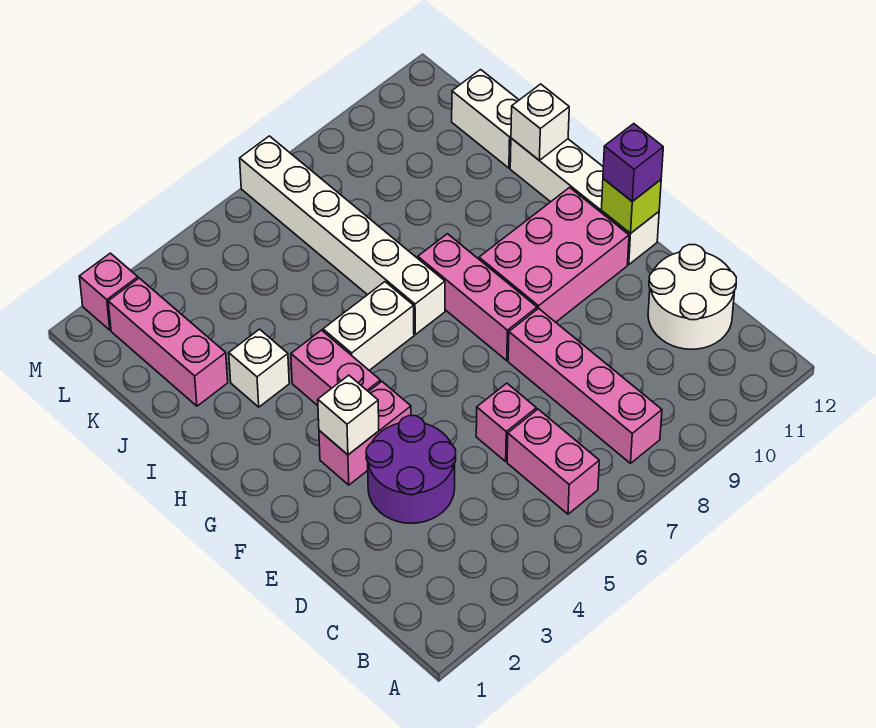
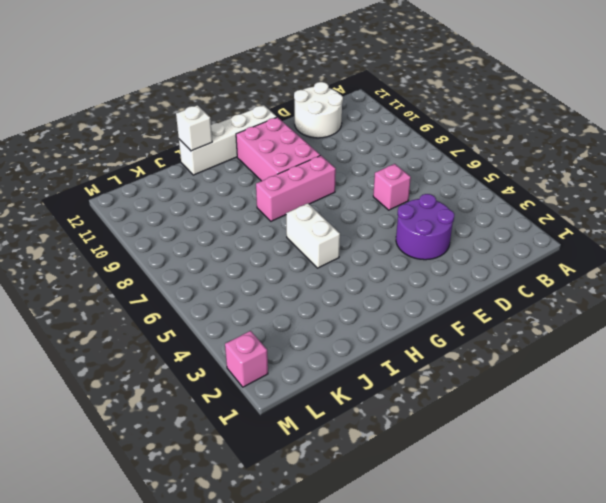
none -> pink brick B6:C6 level 1
none -> pink brick B8:E8 level 1
none -> pink brick F3:F4 level 1

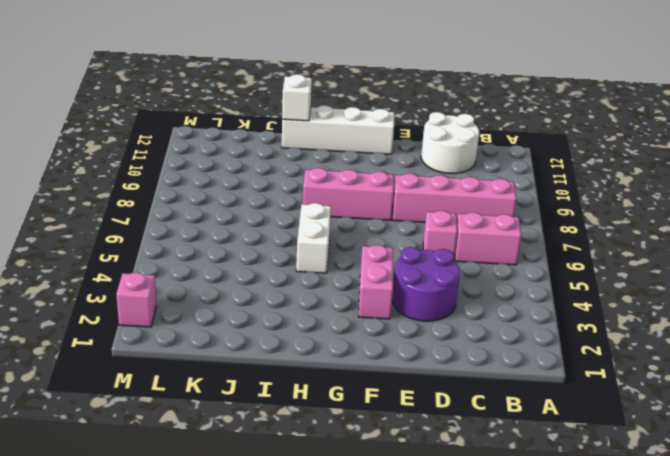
none -> pink brick F9:G11 level 1
none -> pink brick G4:H4 level 1
none -> white brick H7:M7 level 1

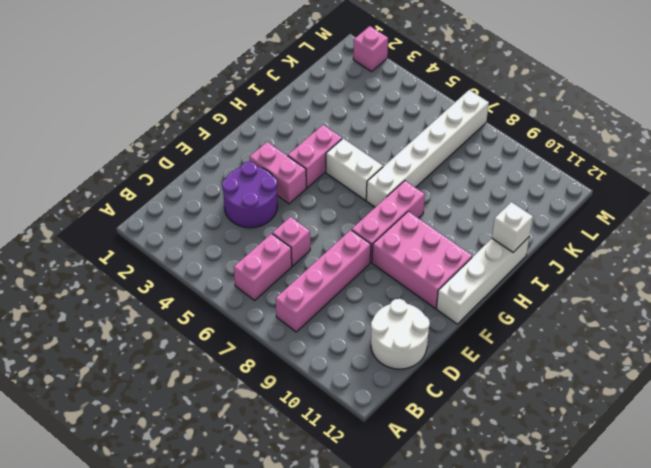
none -> white brick I3 level 1
none -> pink brick J2:L2 level 1
none -> white brick J12:K12 level 1

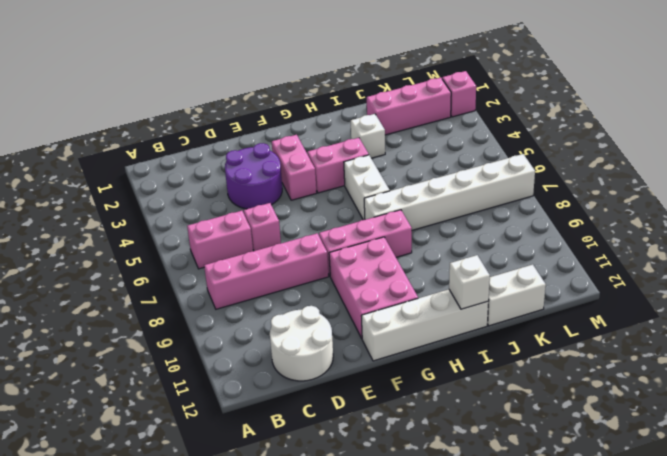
none -> white brick F3 level 2
none -> lime brick F12 level 2
none -> purple brick F12 level 3

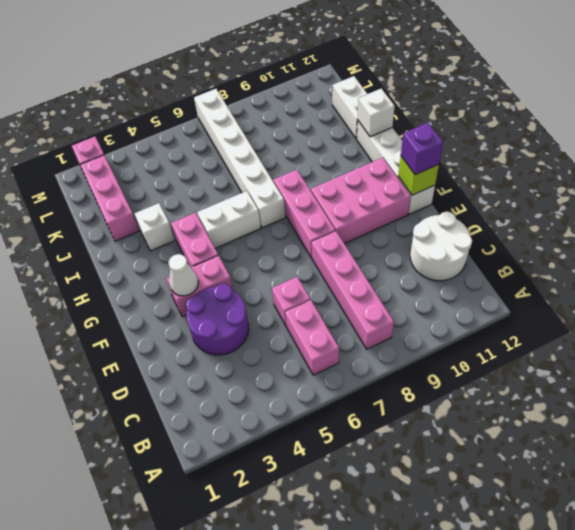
white cone F3 level 2 -> white brick F3 level 2

